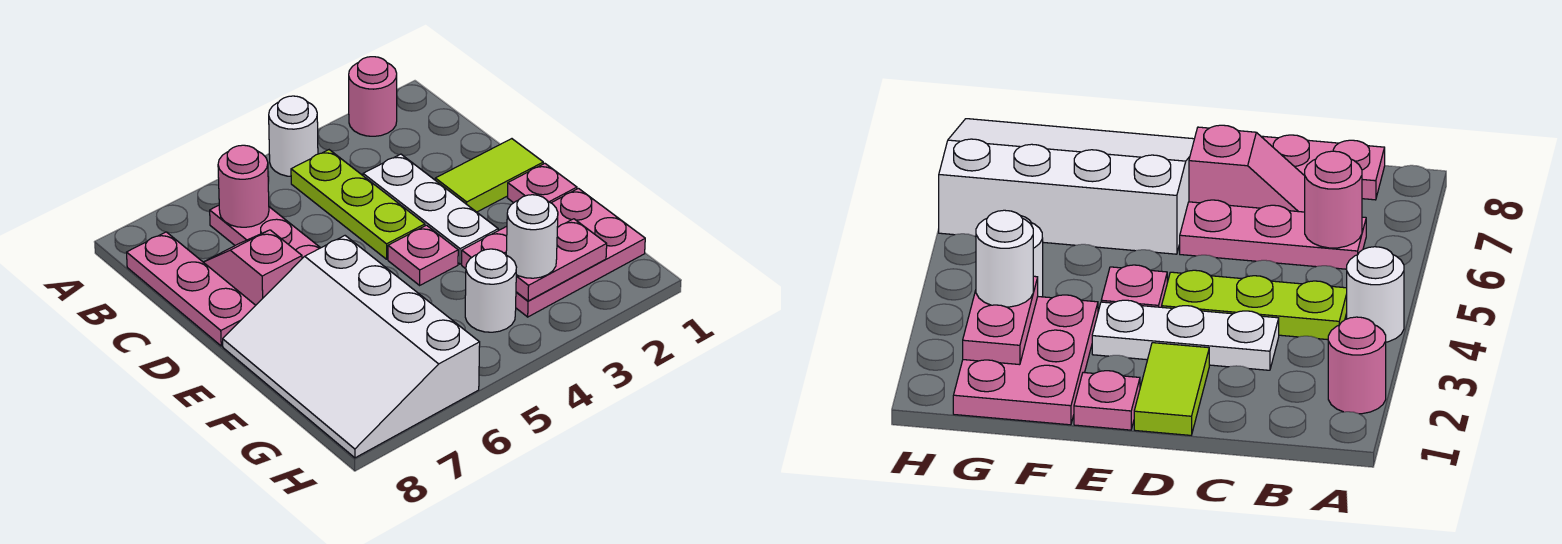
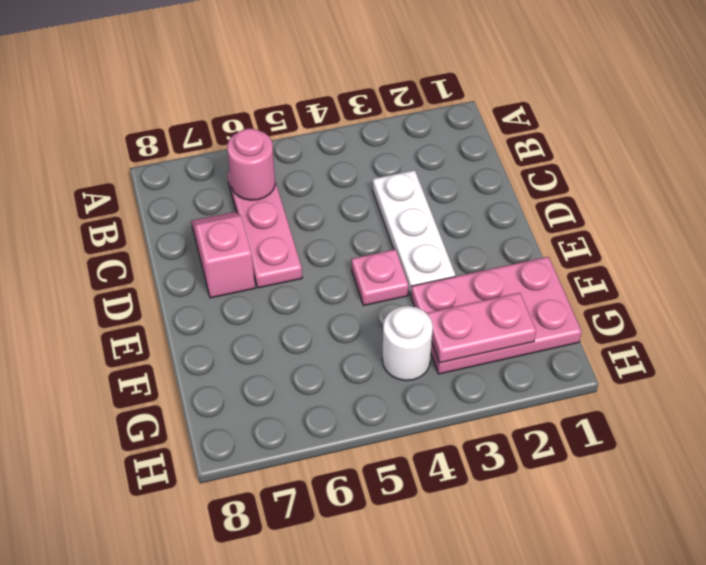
none -> pink round brick A2 level 1
none -> white round brick A4 level 1
none -> lime plate B4:D4 level 1

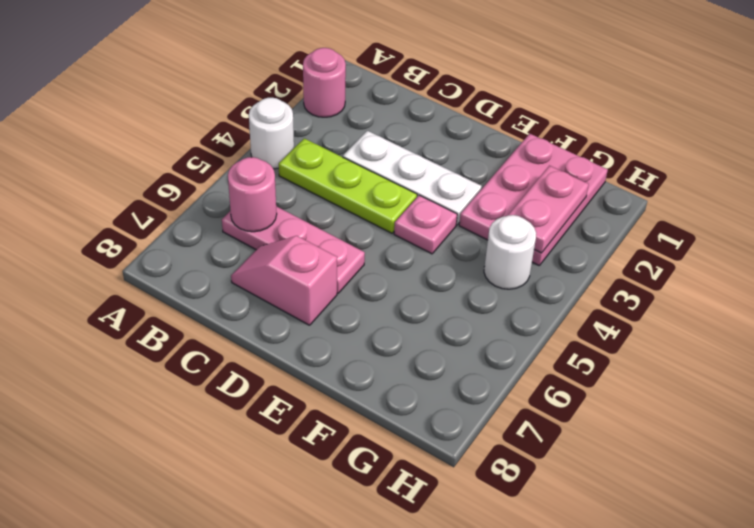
none -> pink plate B8:D8 level 1
none -> lime tile D1:D2 level 1
none -> pink plate E1 level 1

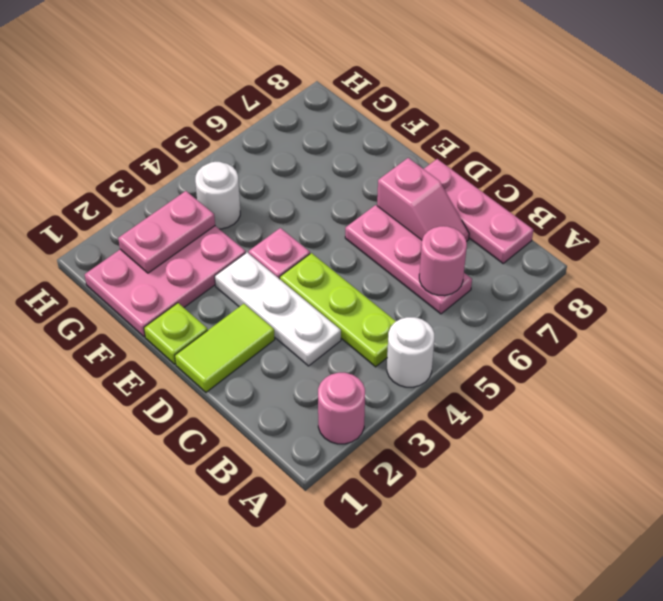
lime plate E1 level 1 -> pink plate E1 level 1
none -> white slope E6:H8 level 1 top 6
none -> white round brick G3 level 3

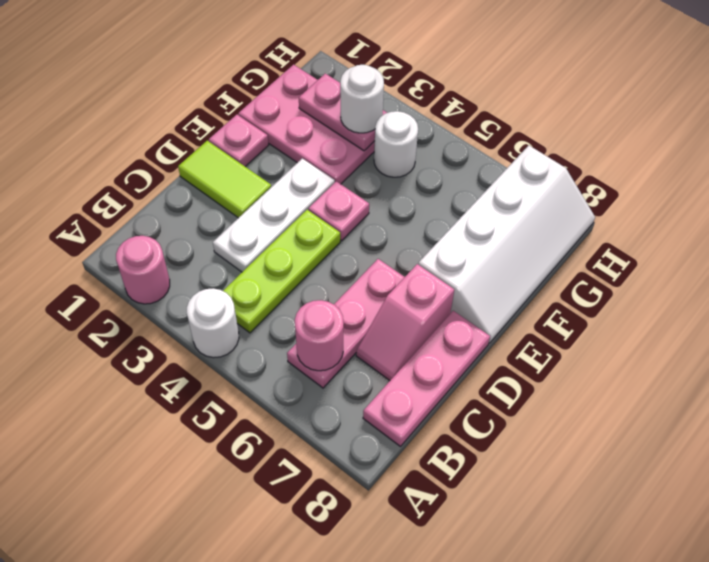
white slope E7:H8 level 1 top 7 -> white slope E6:H8 level 1 top 6

